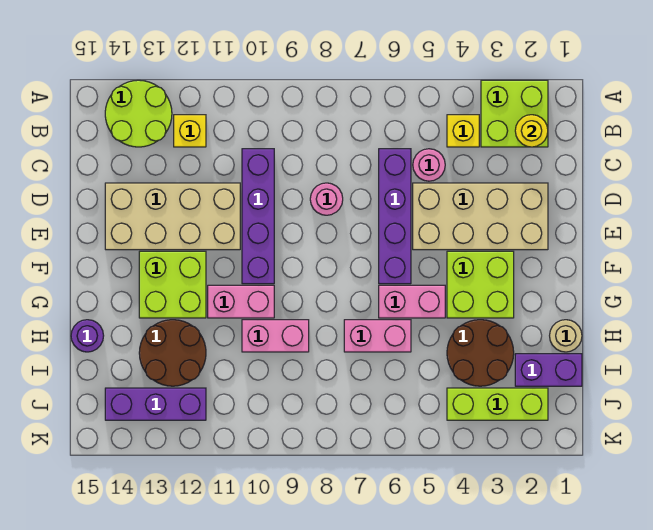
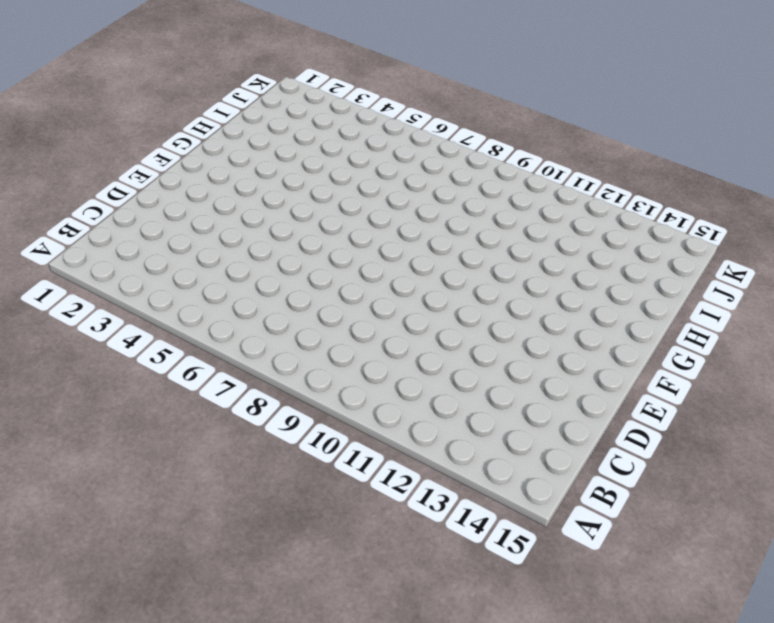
none -> lime brick A2:B3 level 1
none -> lime round brick A13:B14 level 1
none -> yellow brick B4 level 1

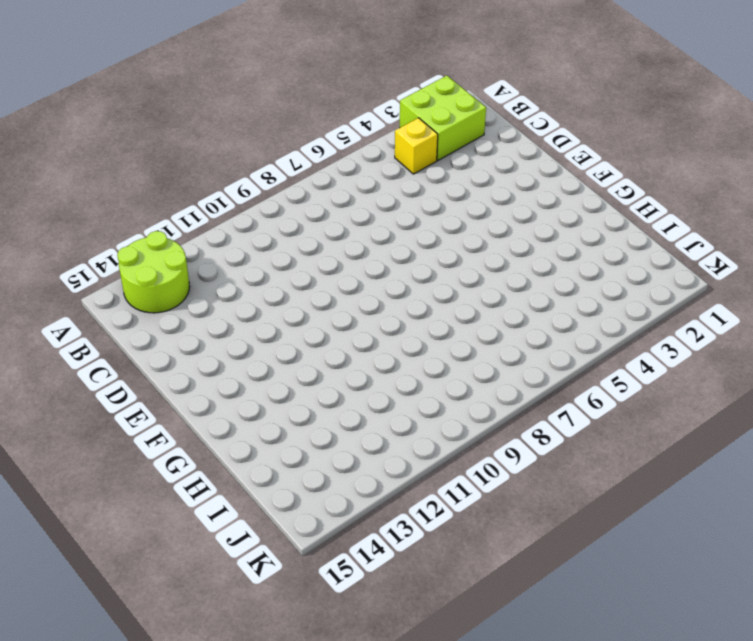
none -> yellow brick B12 level 1
none -> pink round brick C5 level 1
none -> purple brick C6:F6 level 1

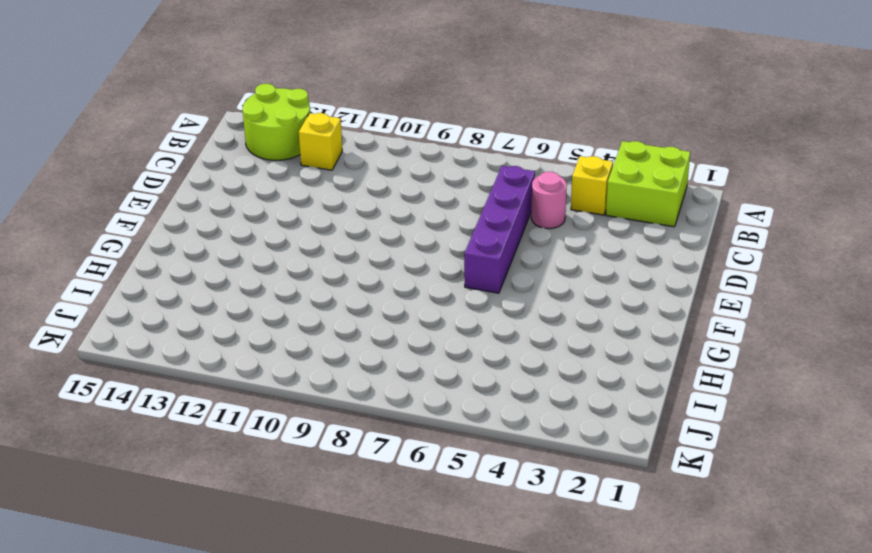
none -> purple brick C10:F10 level 1
none -> tan brick D2:E5 level 1
none -> pink round brick D8 level 1

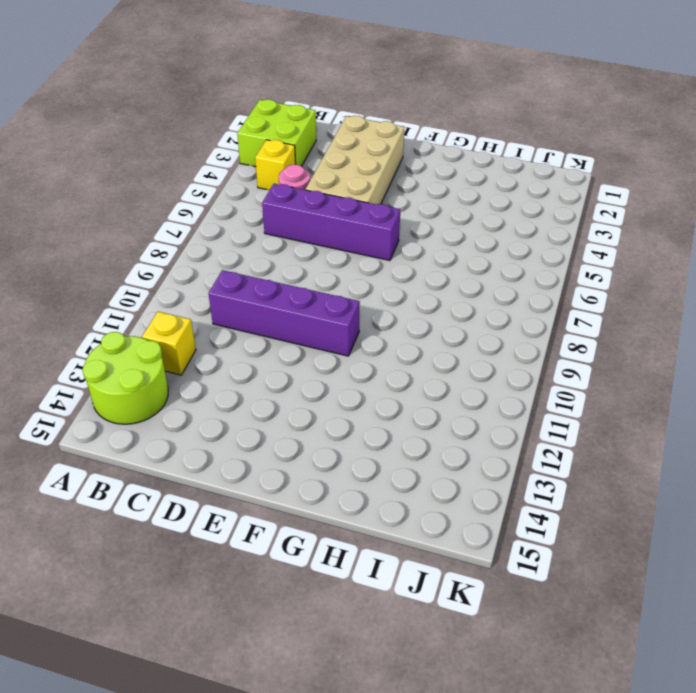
none -> pink round brick D8 level 1
none -> tan brick D11:E14 level 1
none -> lime brick F3:G4 level 1

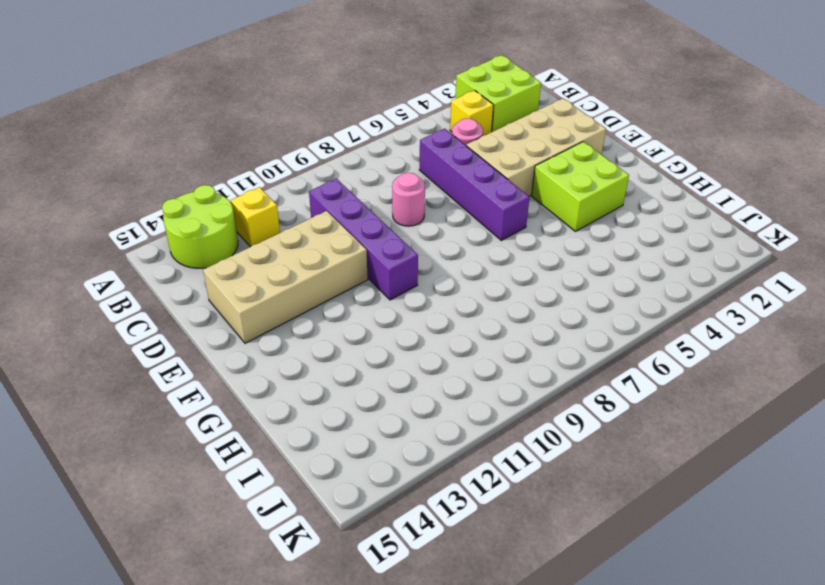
none -> lime brick F12:G13 level 1
none -> pink brick G5:G6 level 1
none -> pink brick G10:G11 level 1

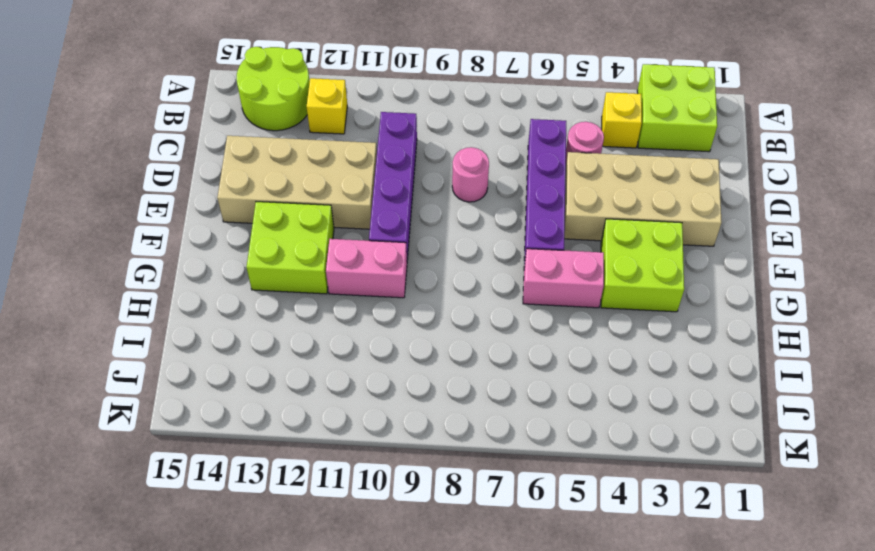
none -> tan round brick H1 level 1
none -> brown round brick H3:I4 level 1
none -> pink brick H6:H7 level 1

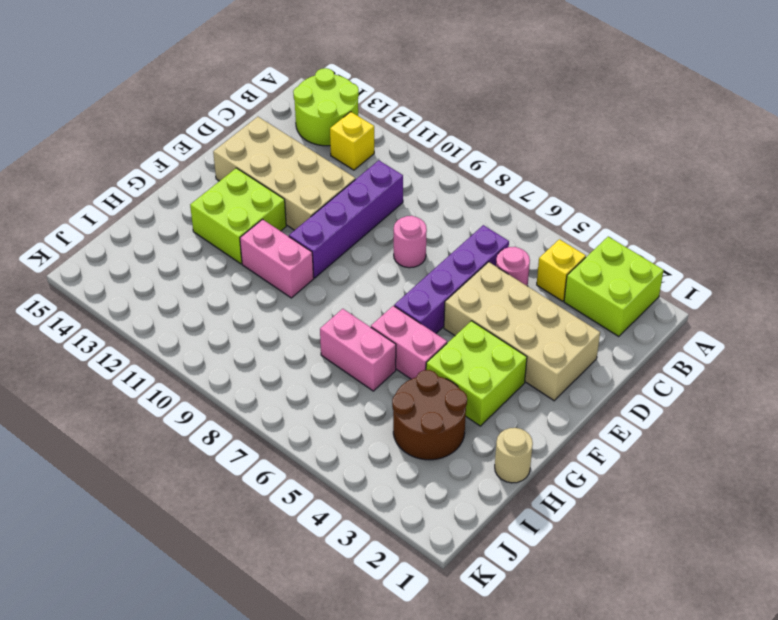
none -> pink brick H9:H10 level 1
none -> brown round brick H12:I13 level 1
none -> purple round brick H15 level 1

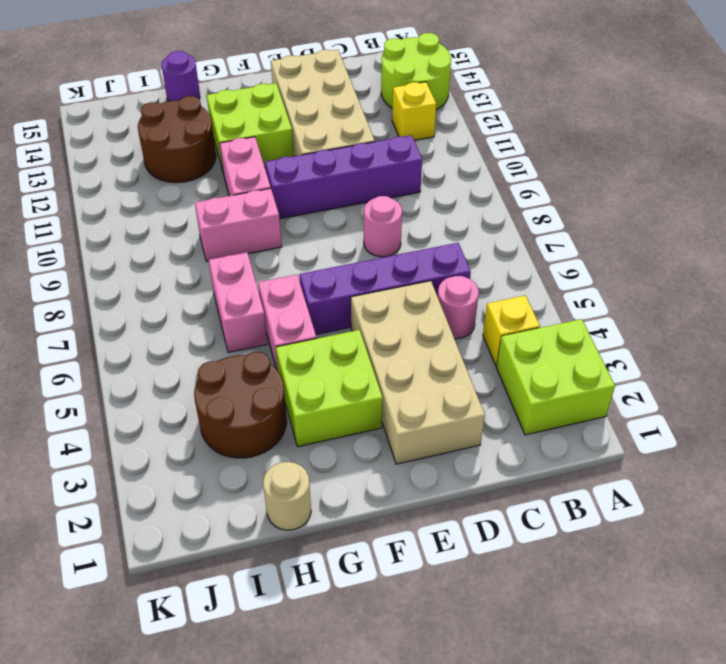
pink brick G9:H9 level 1 -> pink brick H9:H10 level 1
none -> purple brick I1:I2 level 1
none -> lime brick J2:J4 level 1
none -> purple brick J12:J14 level 1

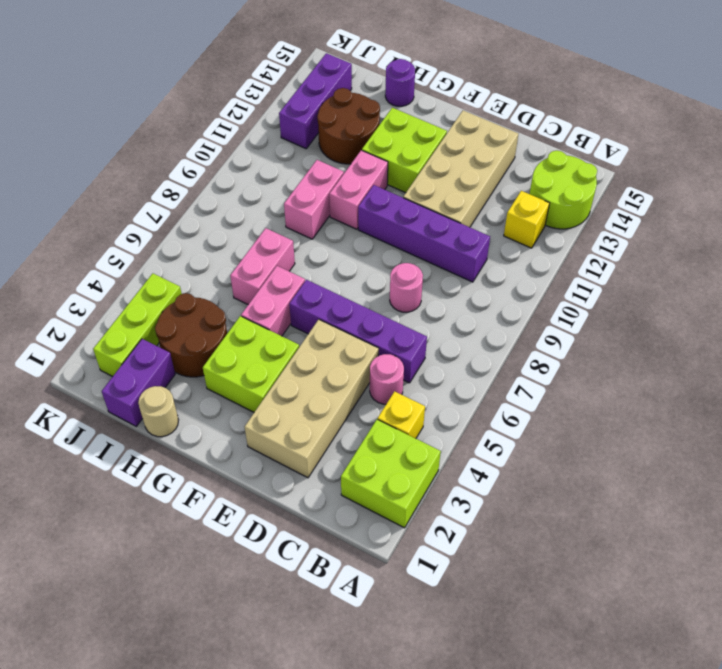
none -> yellow round brick B2 level 2

